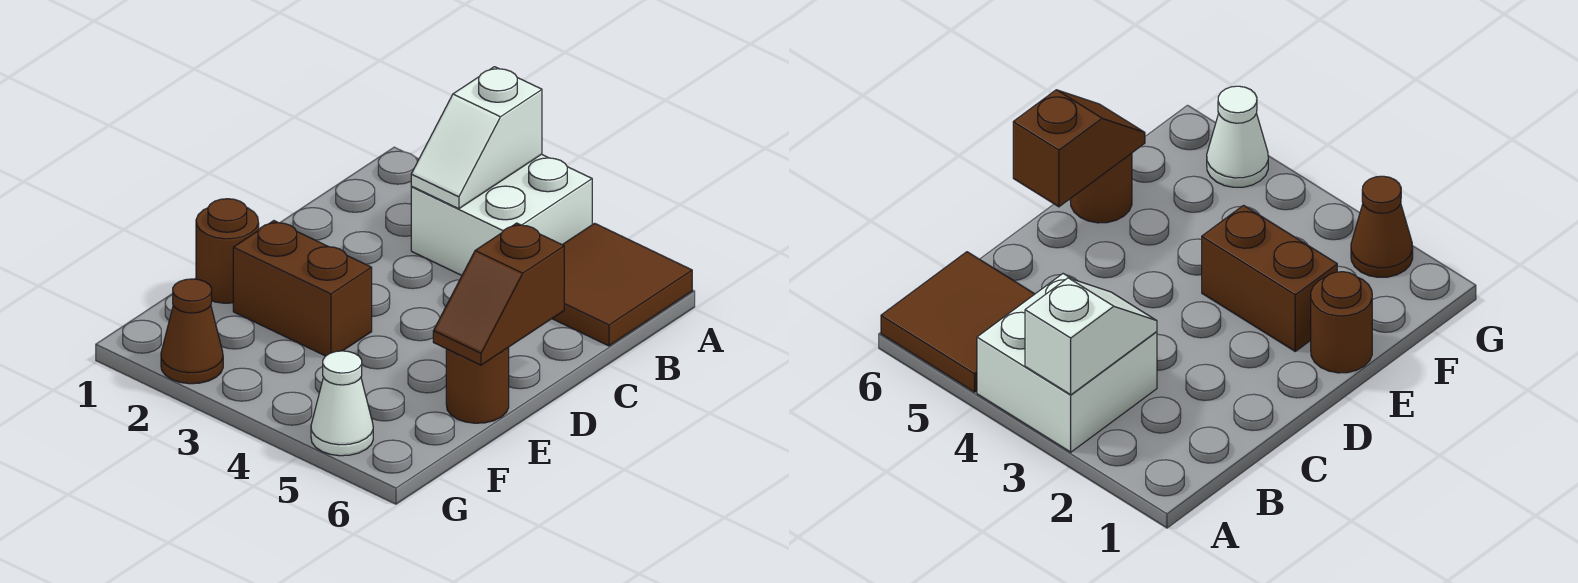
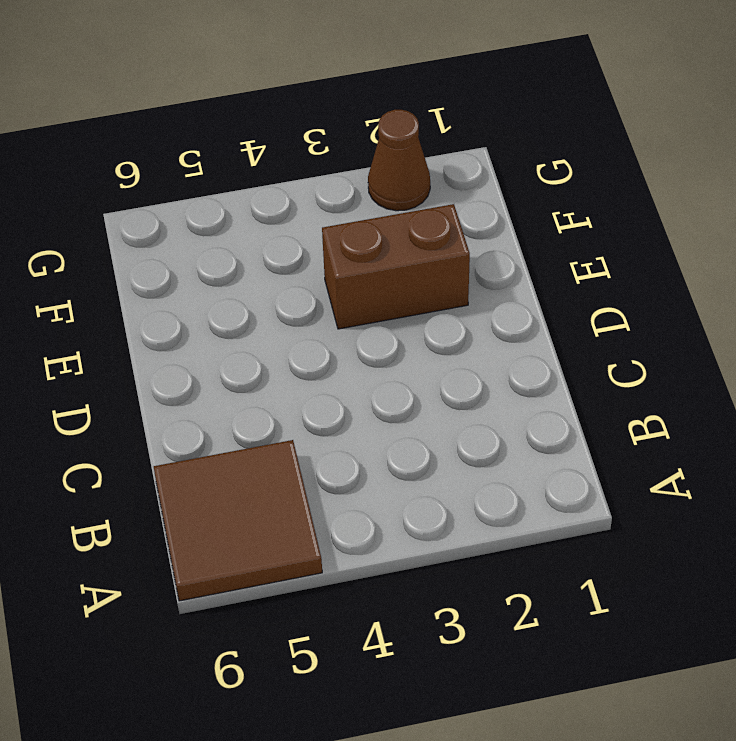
none -> white brick A3:B4 level 1
none -> brown round brick E1 level 1

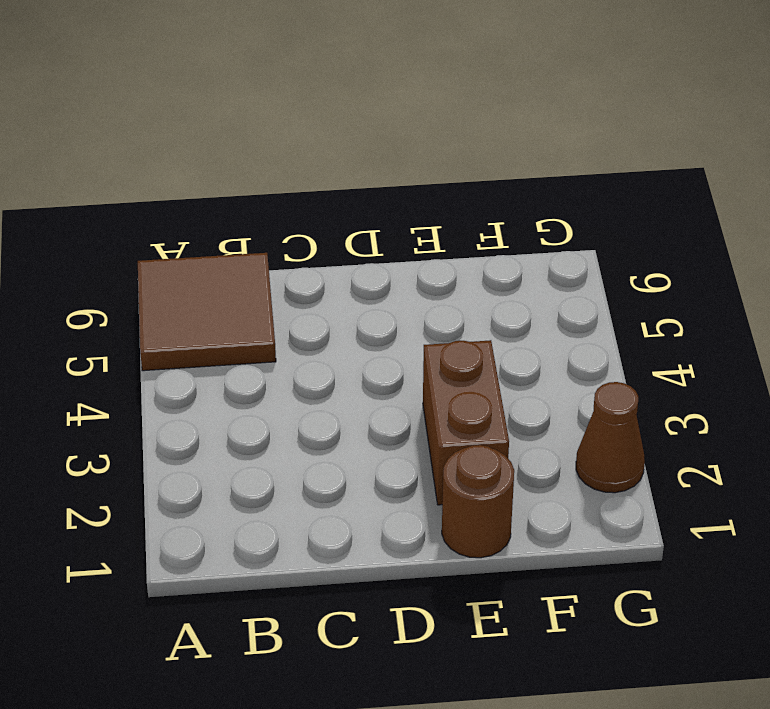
none -> white brick A3:B4 level 1
none -> brown round brick E6 level 1

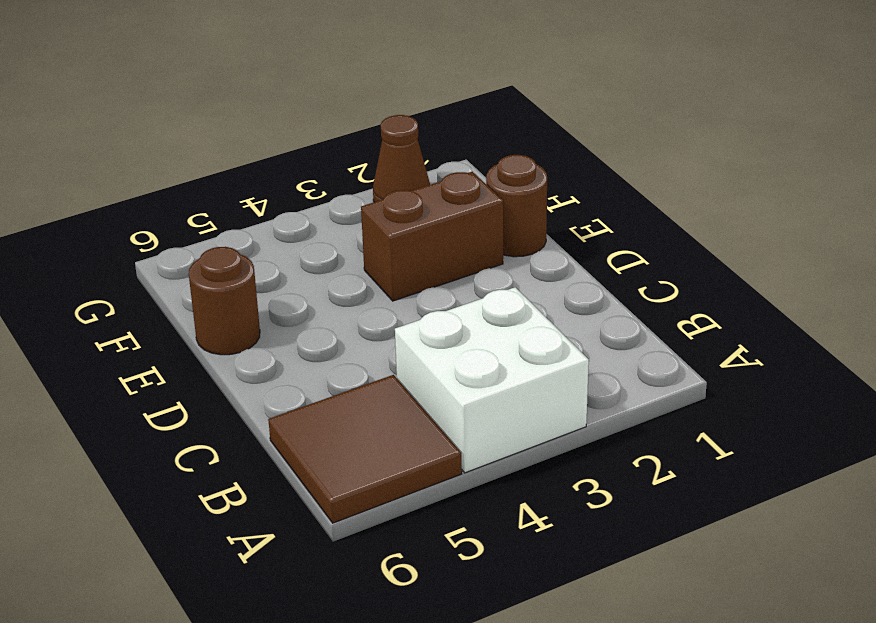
none -> white cone G5 level 1
none -> white slope A3:B3 level 2 top A

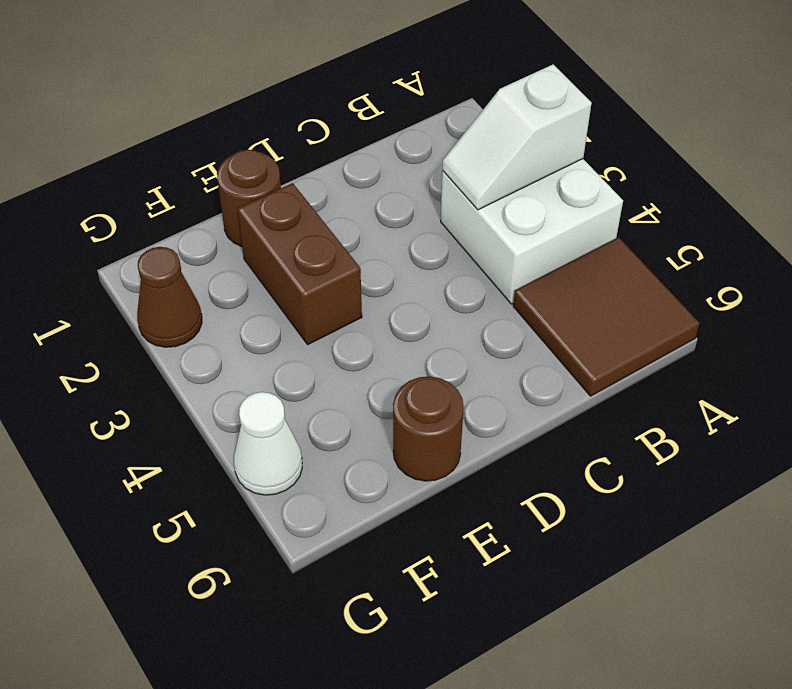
none -> brown slope D6:E6 level 2 top D

